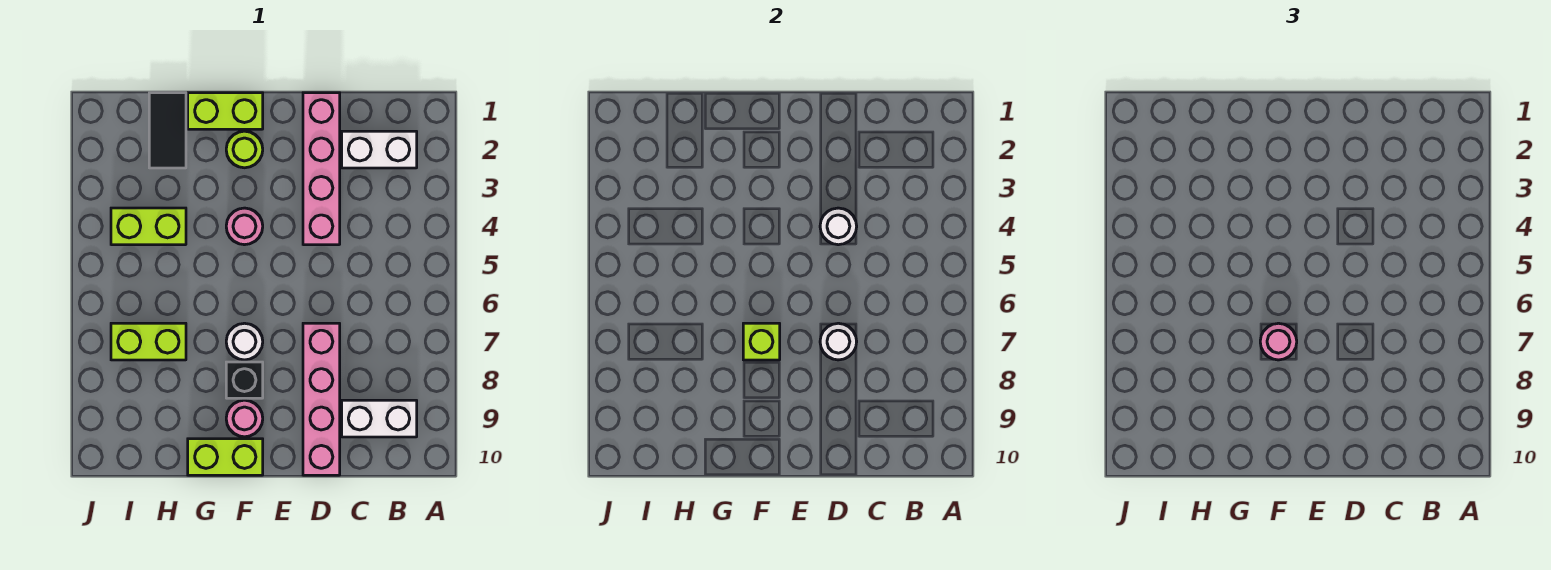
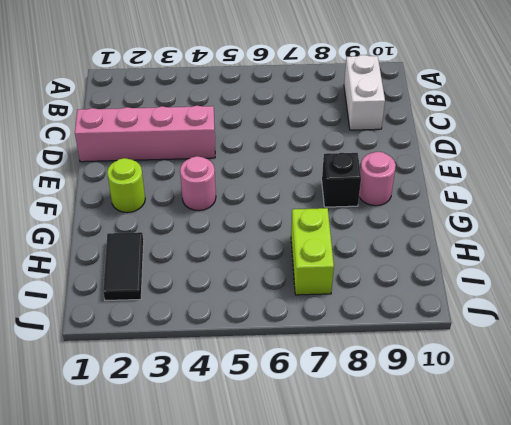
black tile H2:I2 level 1 -> black tile H1:H2 level 1
none -> white brick B2:C2 level 1
none -> pink brick D7:D10 level 1
none -> lime brick F1:G1 level 1

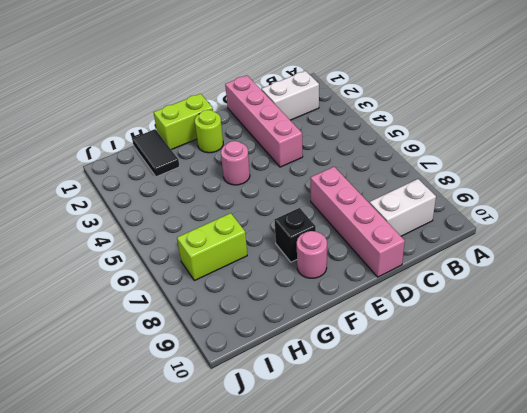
none -> white round brick F7 level 1
none -> lime brick F10:G10 level 1
none -> lime brick H4:I4 level 1

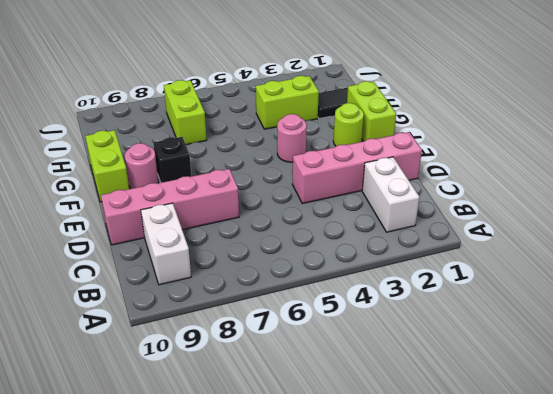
lime brick H3:H4 level 1 -> lime brick H4:I4 level 1
none -> white round brick F7 level 1
none -> white round brick D4 level 2
none -> white round brick D7 level 2

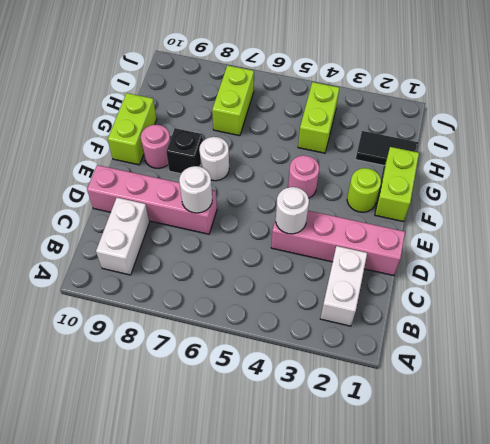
none -> lime brick F7 level 2
none -> pink round brick F7 level 3

